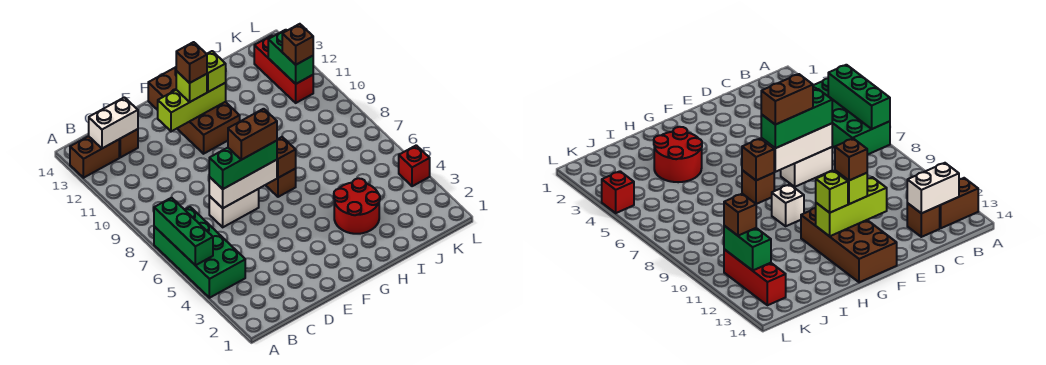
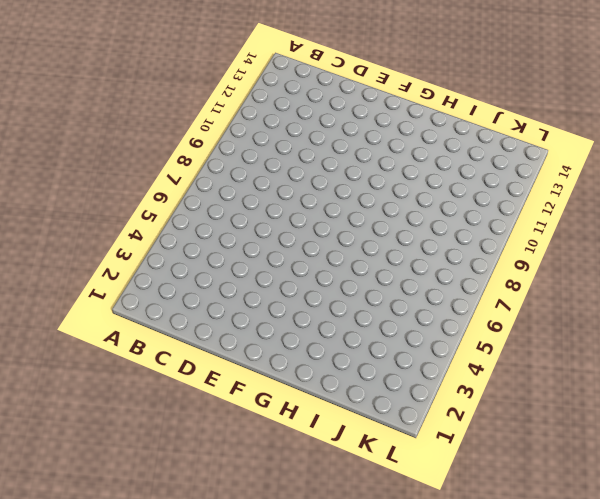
none -> green brick A4:B7 level 1
none -> brown brick A13:B13 level 1
none -> brown brick C13 level 1

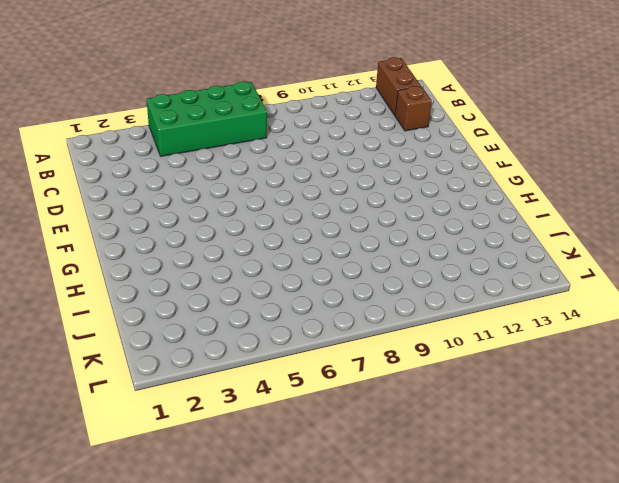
none -> white brick D7:E7 level 1
none -> brown brick F11:G14 level 1
none -> brown brick G7 level 1

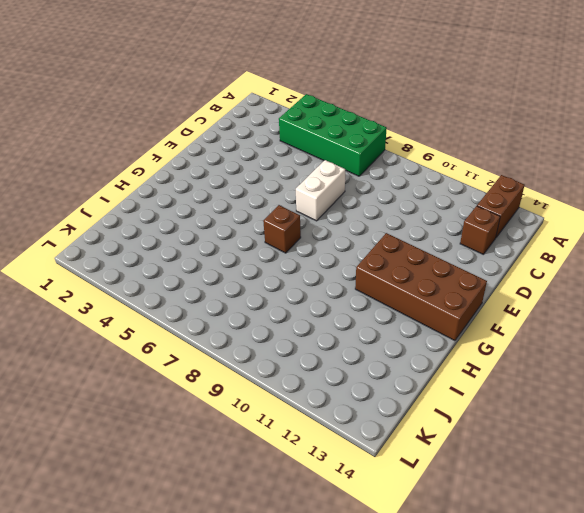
none -> white brick G9 level 1
none -> red round brick H3:I4 level 1
none -> red brick K11:K13 level 1

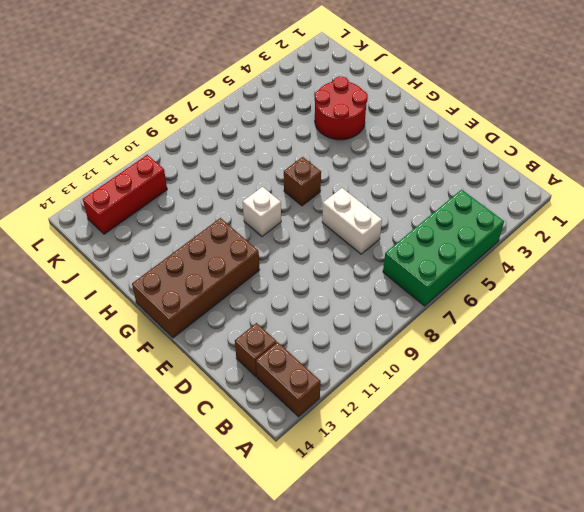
none -> red brick L4 level 1
none -> green brick A5:A7 level 2
none -> white brick B13:C13 level 2

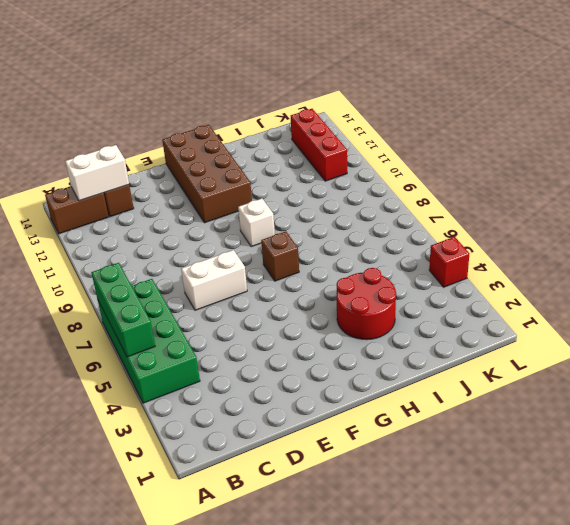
none -> white brick D7:F7 level 2
none -> lime brick E12:G12 level 2
none -> brown brick G7 level 2

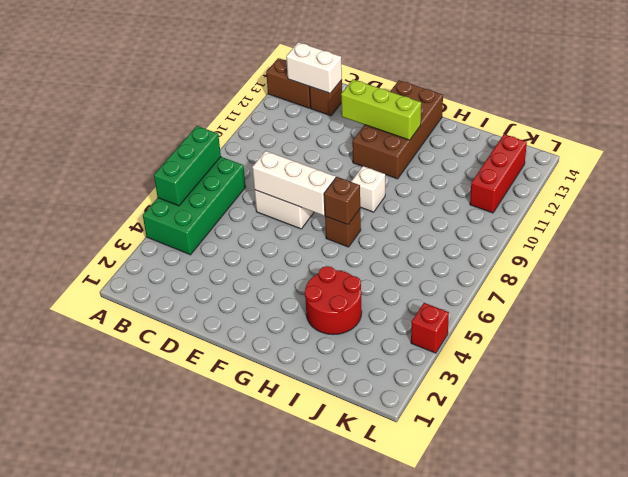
none -> green brick K11:K12 level 2
none -> green brick D7:F7 level 3
none -> lime brick F12 level 3

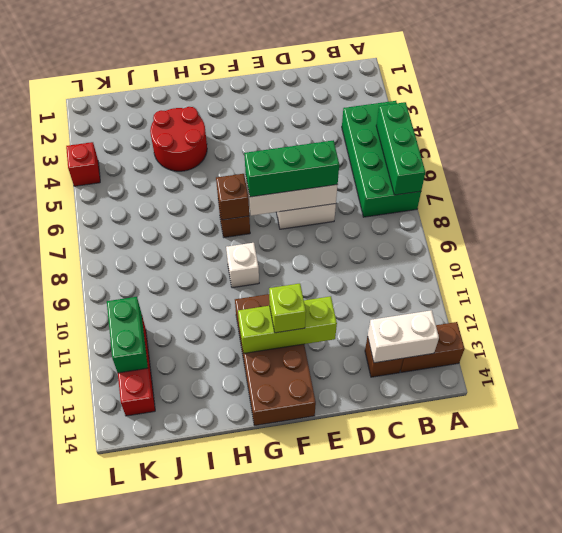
none -> lime brick G12 level 3
none -> brown brick K11 level 3
none -> brown brick E7:F7 level 4

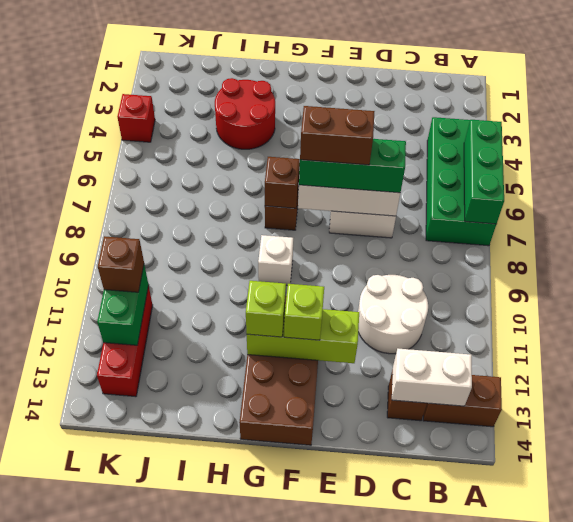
white round brick C10:D11 level 1 -> none
none -> brown brick F12 level 4

